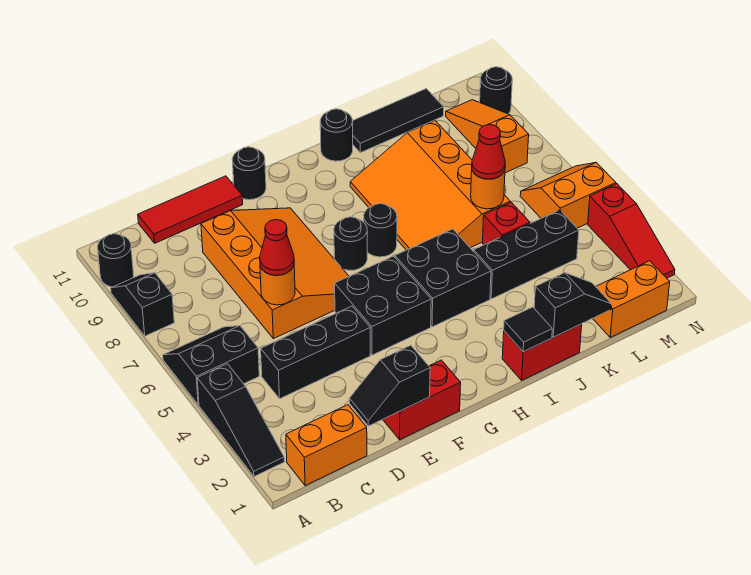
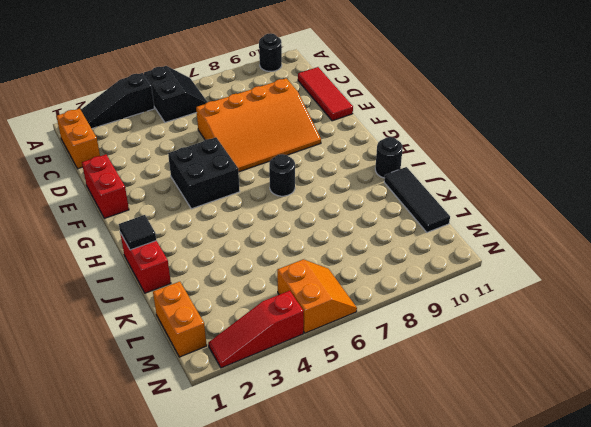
none -> black slope A8:A9 level 1 top 8
none -> black brick C4:E4 level 1
none -> black round brick F11 level 1
none -> black round brick G7 level 1

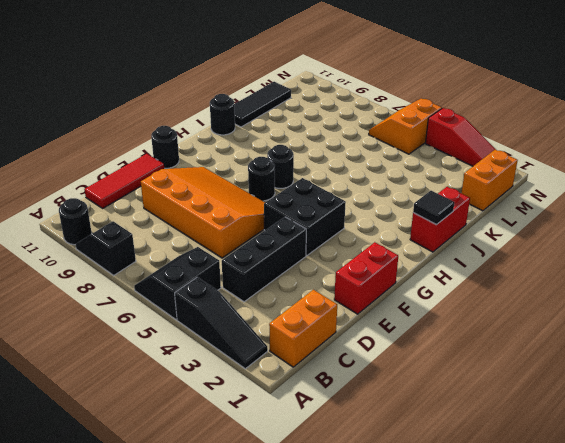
none -> black brick H4:I5 level 1
none -> orange slope I6:K9 level 1 top K
none -> black brick J4:L4 level 1
none -> red brick K5 level 1

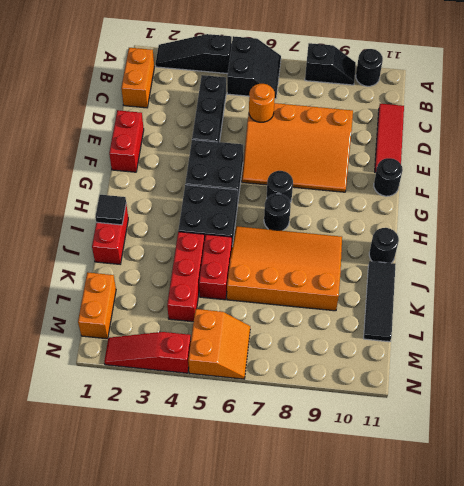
red brick J4:L4 level 1 -> black brick J4:L4 level 1
red brick J5:K5 level 1 -> red brick K5 level 1
none -> orange slope M8:M10 level 1 top 8
none -> black round brick N10 level 1
none -> black slope D1:E1 level 2 top E
none -> black slope J1:K1 level 2 top J

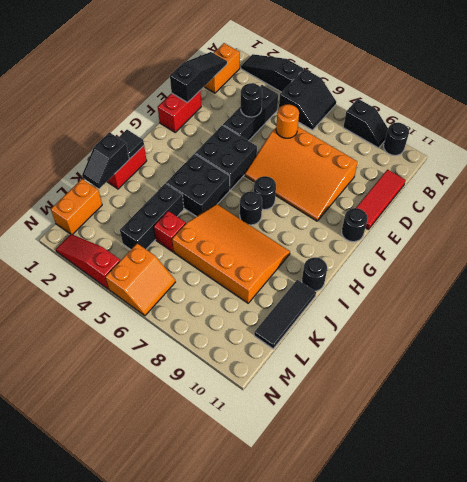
black slope C1:E1 level 2 top E -> black slope D1:E1 level 2 top E
black round brick D4 level 2 -> black round brick N10 level 1
none -> orange slope M8:M10 level 1 top 8
none -> orange round brick K6 level 2
none -> red cone D6 level 3
none -> red cone K6 level 3

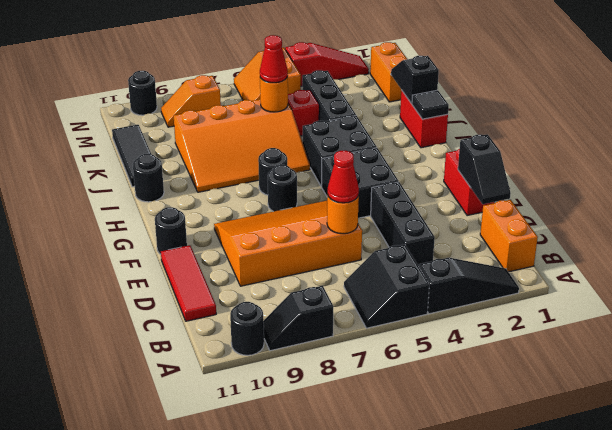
orange slope M8:M9 level 1 top 8 -> orange slope M8:M10 level 1 top 8

